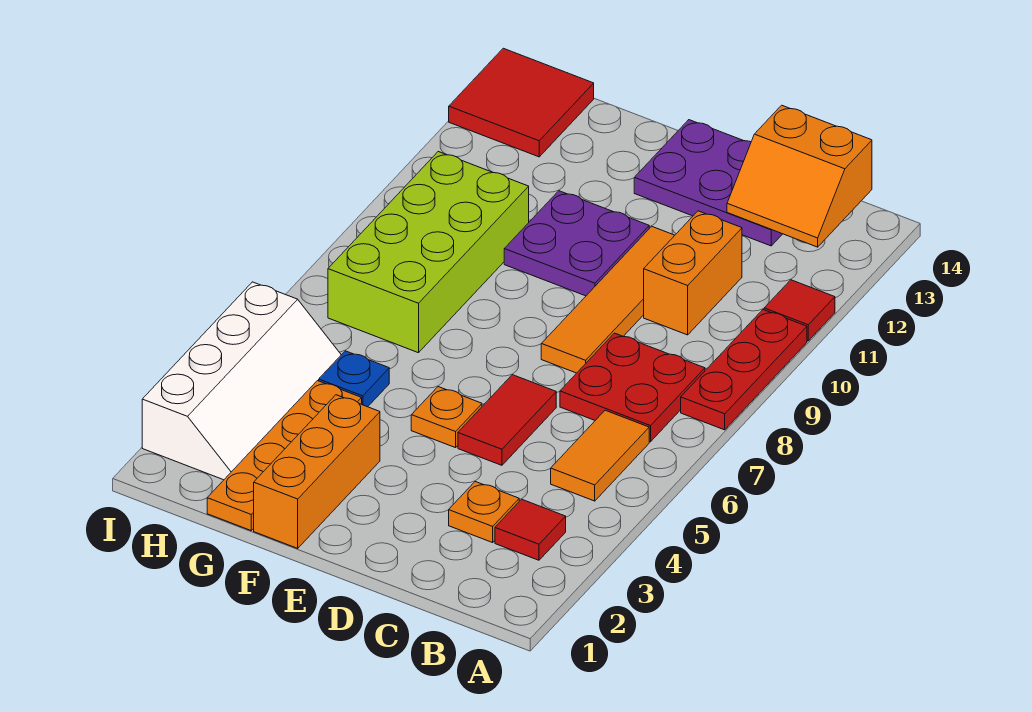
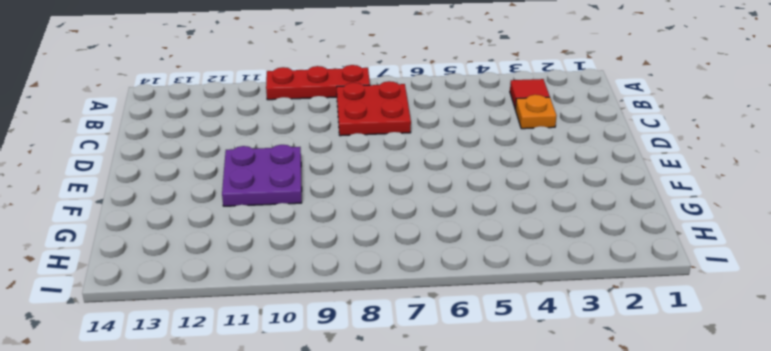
none -> red tile A11 level 1
none -> orange tile B5:B6 level 1
none -> orange brick C10:C11 level 1

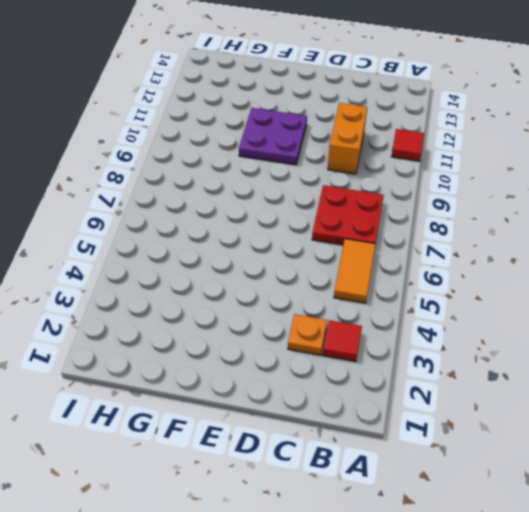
none -> red plate A8:A10 level 1
none -> purple plate C13:E14 level 1
none -> red tile D5:D6 level 1

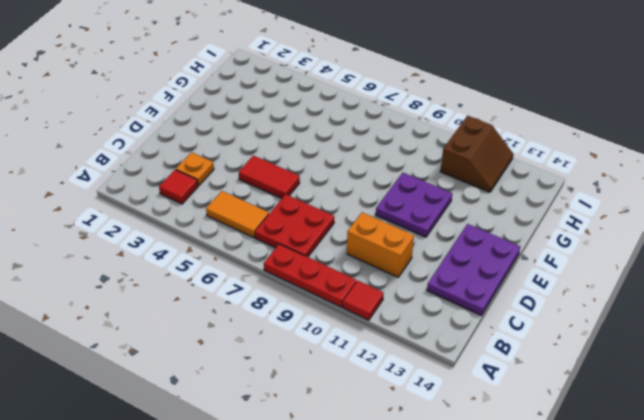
brown slope H11:I12 level 1 top 11 -> none
none -> orange tile D8:D11 level 1
none -> orange plate E5 level 1
none -> orange brick F1:F3 level 1

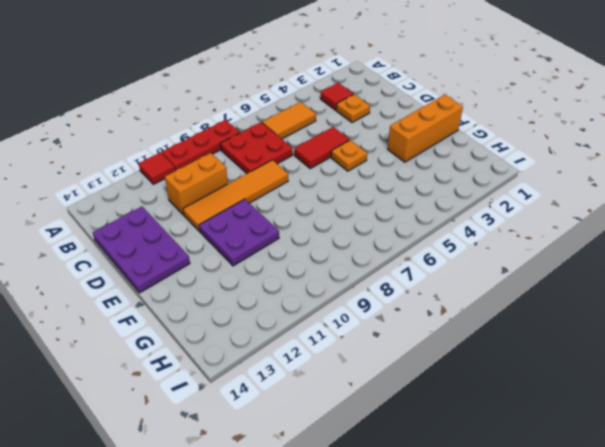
none -> orange plate G1:G4 level 1
none -> blue plate G5 level 1
none -> lime brick G7:H10 level 1

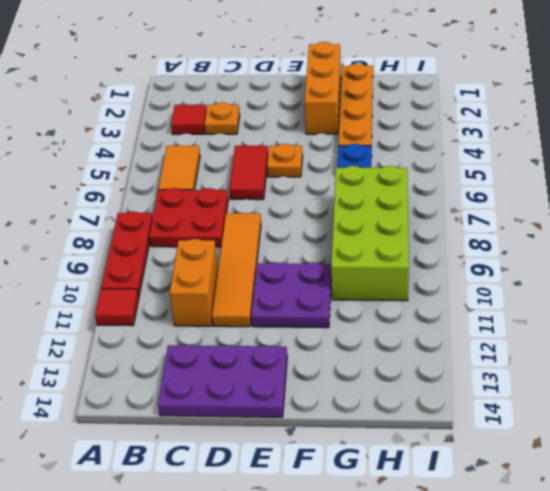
none -> white slope H2:I5 level 1 top I
none -> red tile H13:I14 level 1
none -> orange slope B13:C14 level 2 top 14

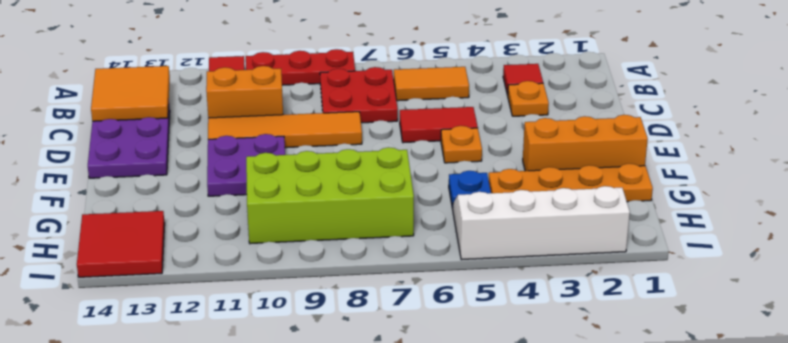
orange tile B13:C14 level 2 -> orange slope B13:C14 level 2 top 14

